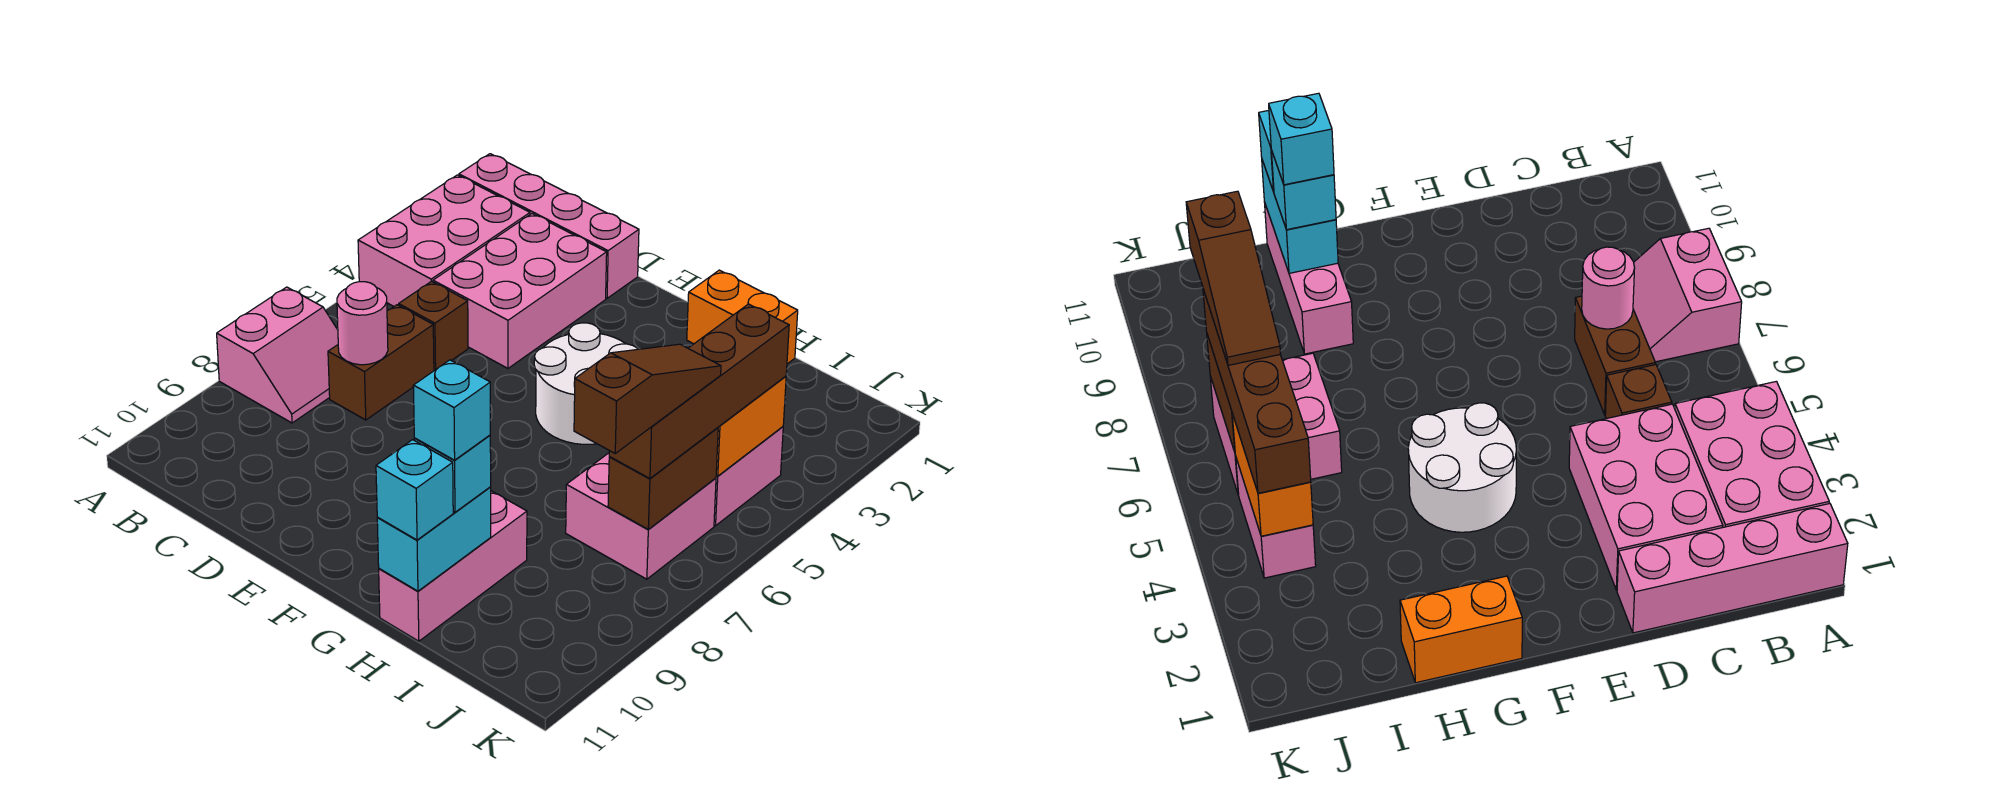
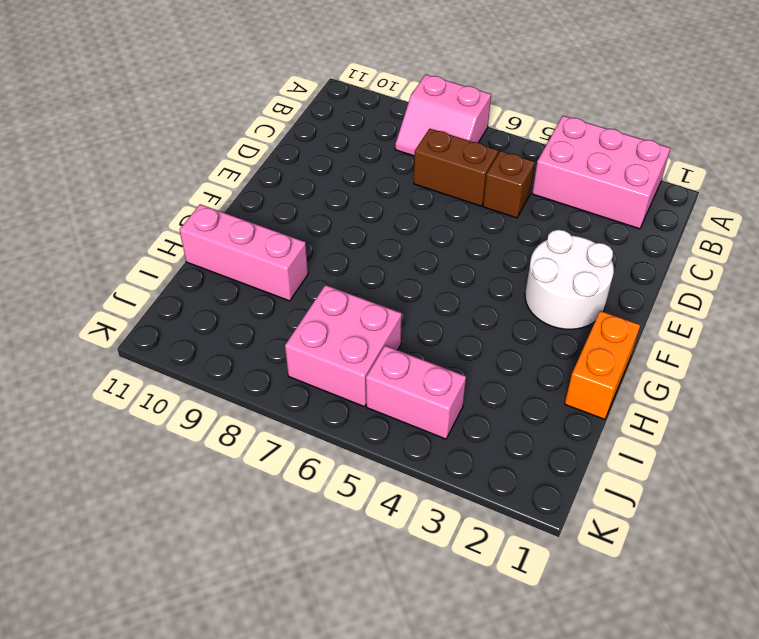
white round brick E2:F3 level 1 -> white round brick F4:G5 level 1
none -> pink brick A1:D1 level 1
none -> pink brick C2:D4 level 1
none -> pink round brick C7 level 2

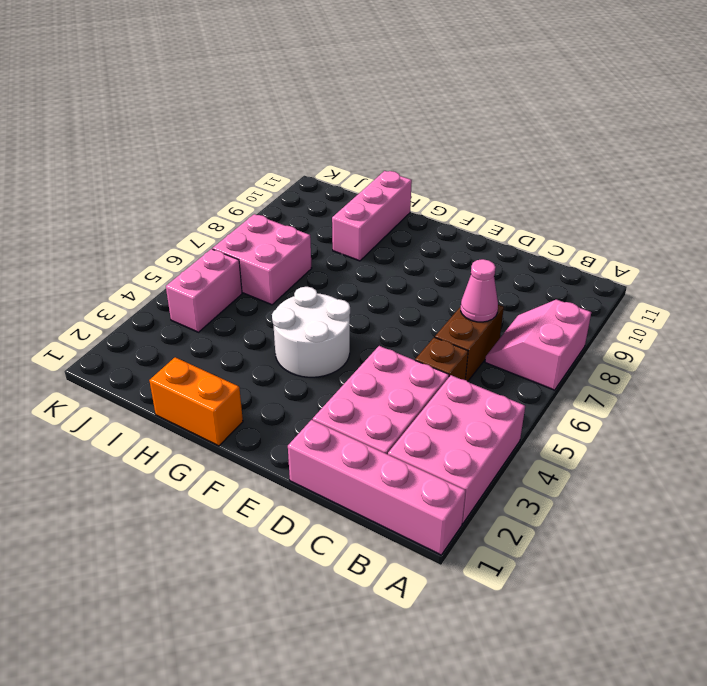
pink cone C7 level 2 -> pink round brick C7 level 2
none -> cyan brick H10:H11 level 2
none -> orange brick J4:J5 level 2
none -> brown brick J6:J7 level 2

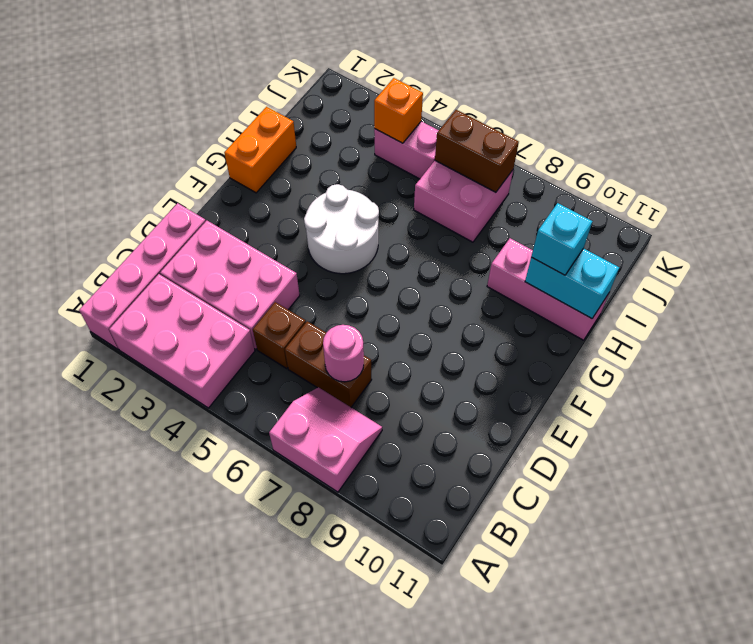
orange brick J4 level 2 -> orange brick J4:J5 level 2
none -> cyan brick H11 level 3
none -> brown brick J4:J7 level 3
none -> cyan brick H10 level 4

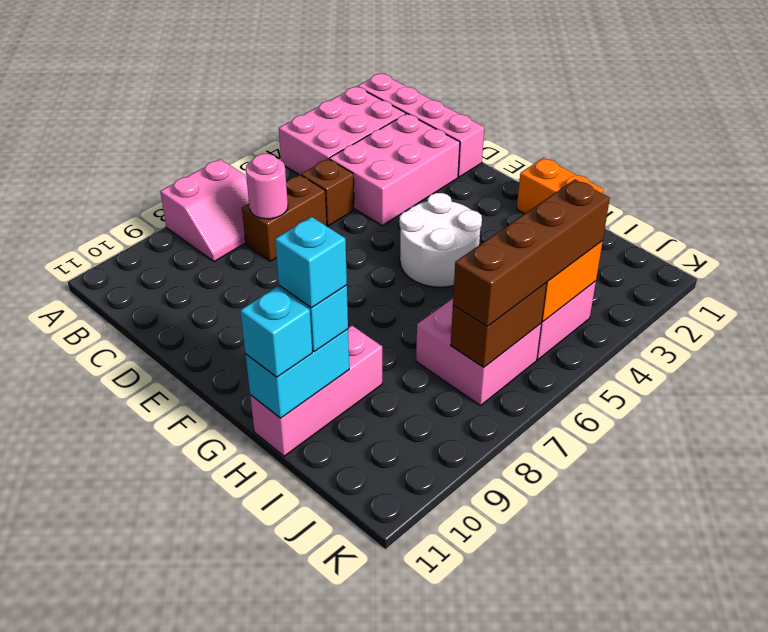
none -> brown slope J6:J8 level 4 top 8

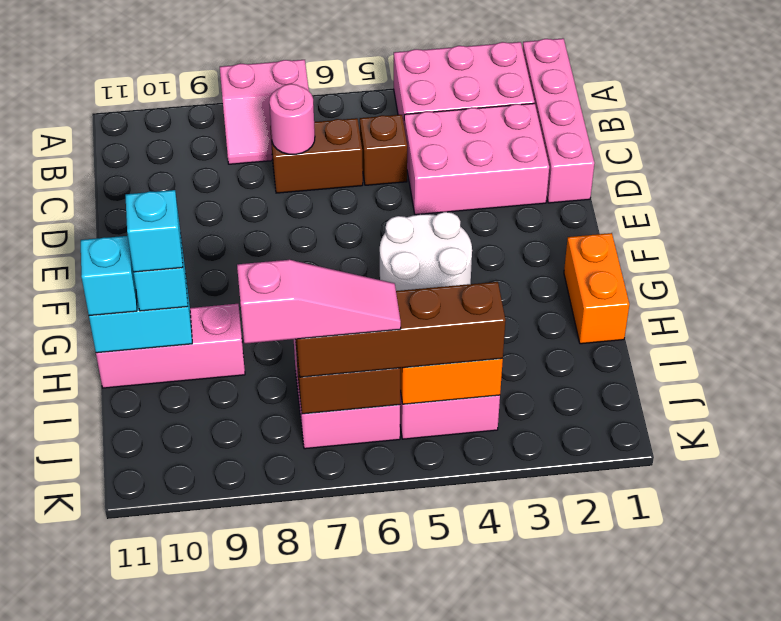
pink slope J6:J8 level 4 top 8 -> brown slope J6:J8 level 4 top 8

